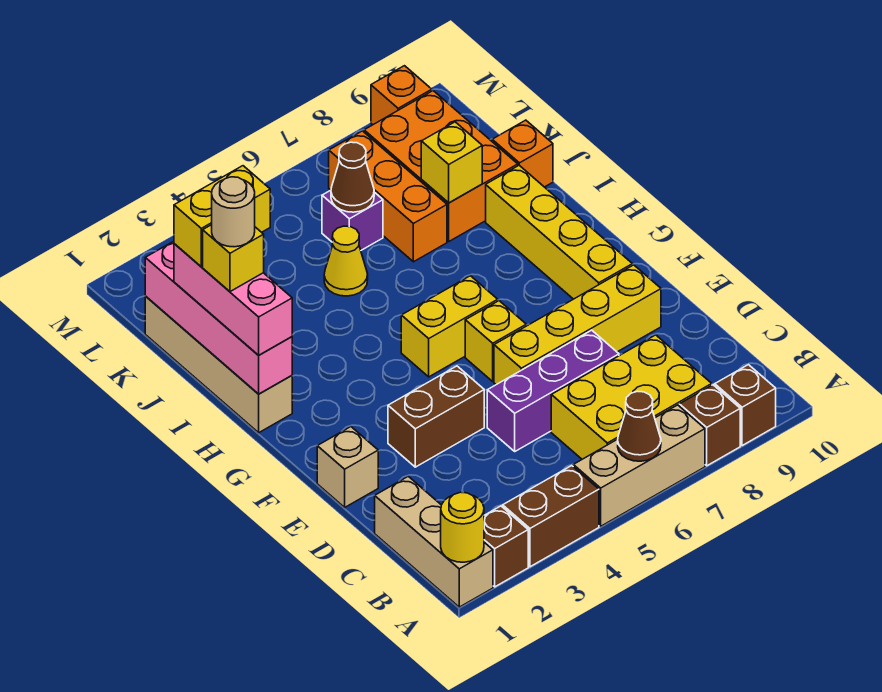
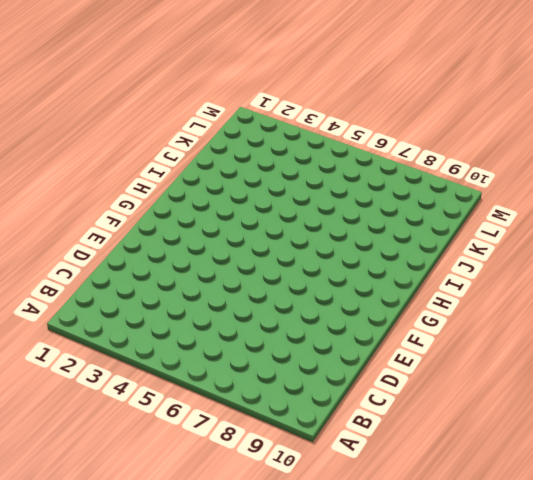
none -> tan brick A1:C1 level 1
none -> brown brick A2 level 1
none -> brown brick A3:A4 level 1
none -> tan brick A5:A7 level 1

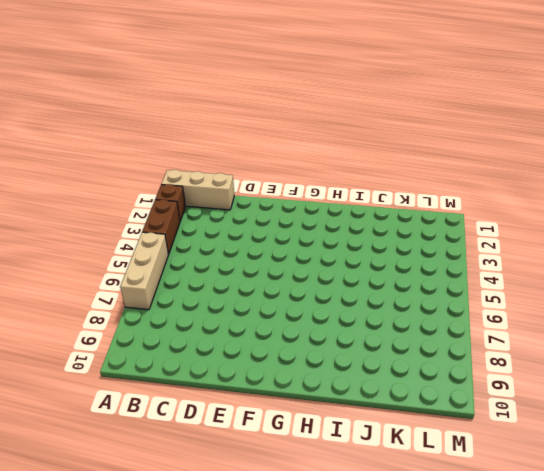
none -> brown brick A8 level 1
none -> brown brick A9 level 1
none -> yellow brick B6:C8 level 1
none -> purple brick D5:D7 level 1

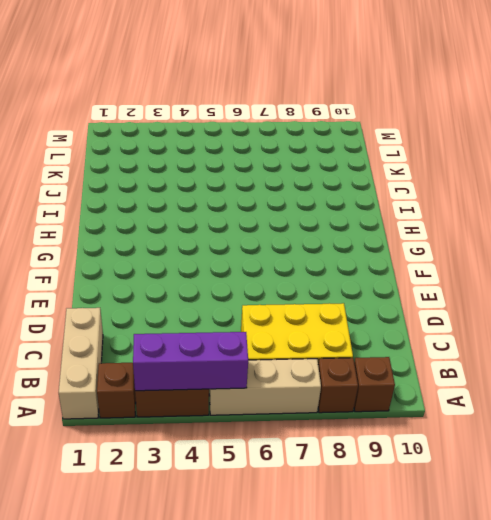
purple brick A3:A5 level 2 -> purple brick D5:D7 level 1
none -> tan brick E1 level 1
none -> brown brick E3:E4 level 1
none -> yellow brick E6:E9 level 1
none -> yellow brick F6 level 1

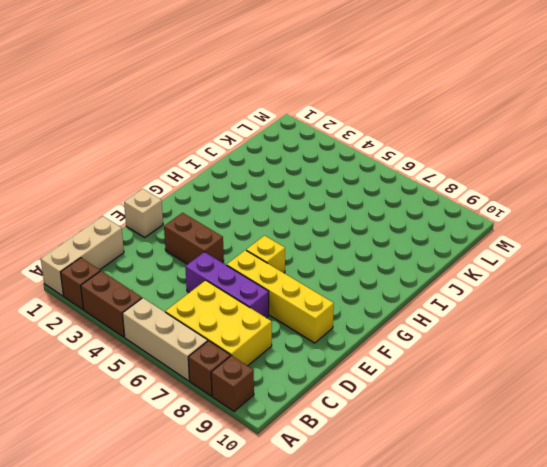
none -> yellow brick F9:I9 level 1
none -> yellow brick G5:G6 level 1
none -> tan brick H1:K1 level 1
none -> yellow cone J5 level 1

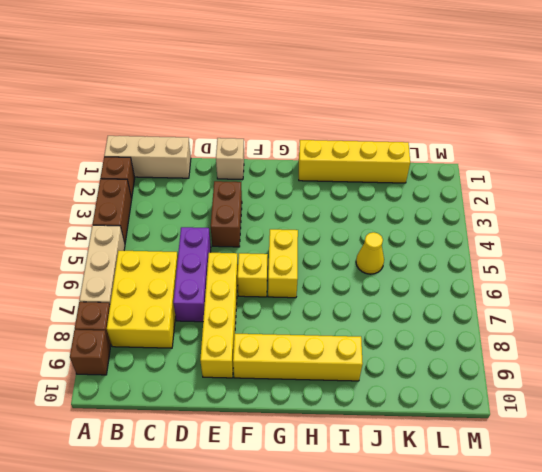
yellow brick H1:K1 level 1 -> tan brick H1:K1 level 1
none -> orange brick J7:L7 level 1
none -> orange brick J8:L9 level 1
none -> orange brick J10 level 1
none -> purple brick K6 level 1

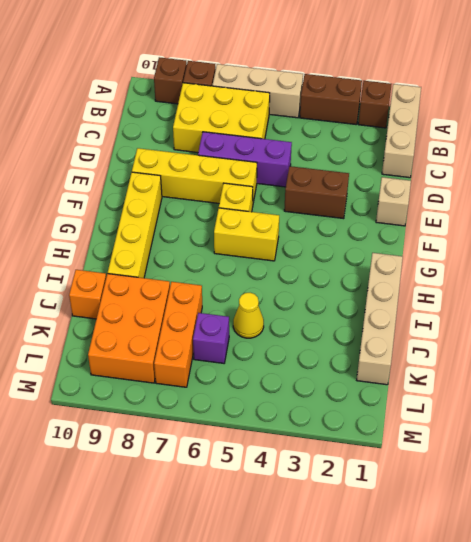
none -> orange brick M9 level 1
none -> yellow round brick A1 level 2
none -> brown cone A6 level 2
none -> pink brick H1:K1 level 2

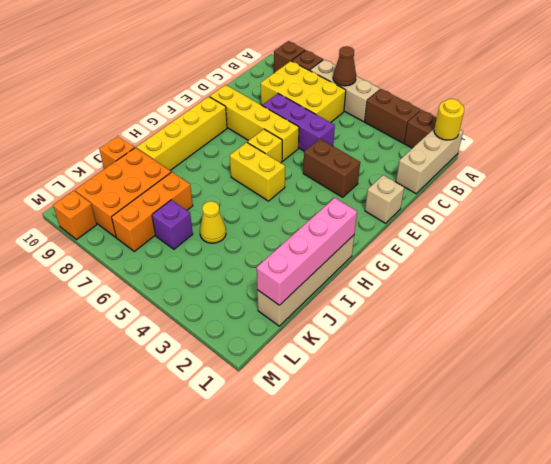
none -> yellow brick J8 level 2
none -> brown cone K6 level 2
none -> pink brick H1:J1 level 3
none -> yellow brick I1 level 4

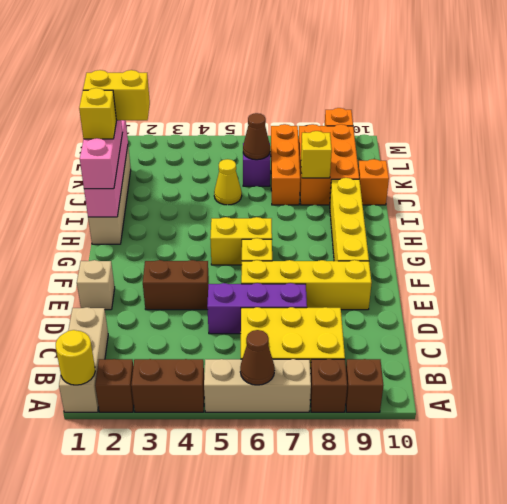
none -> tan round brick I1 level 5

